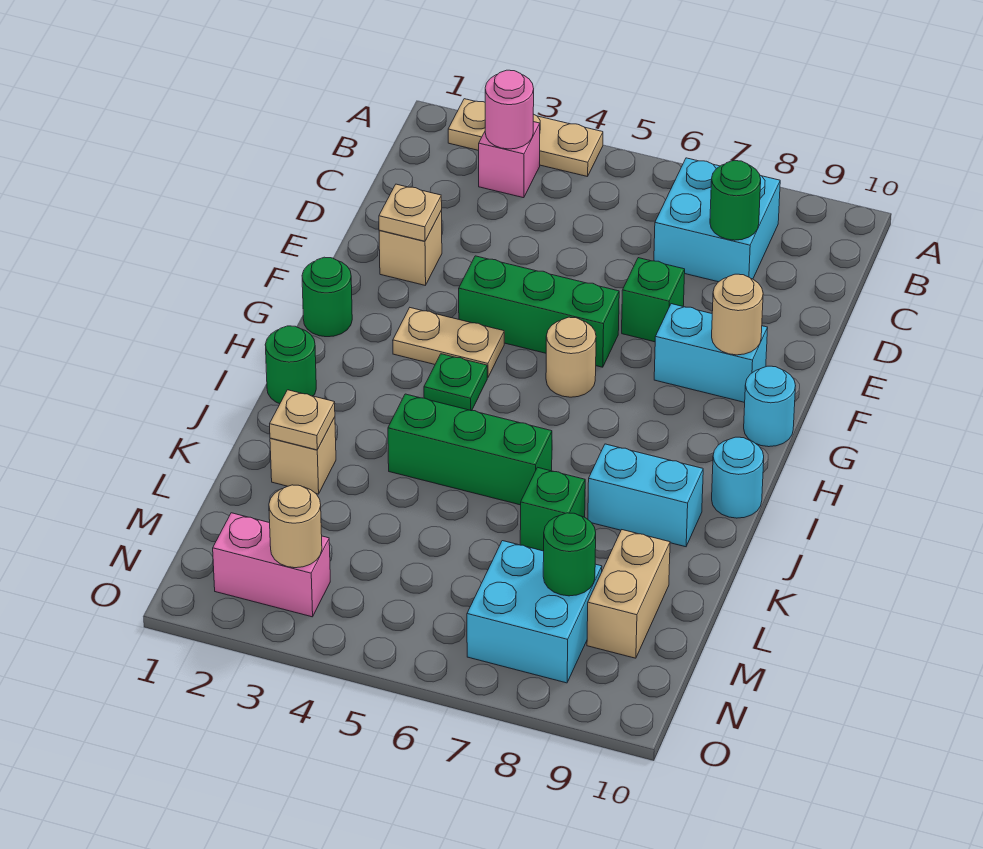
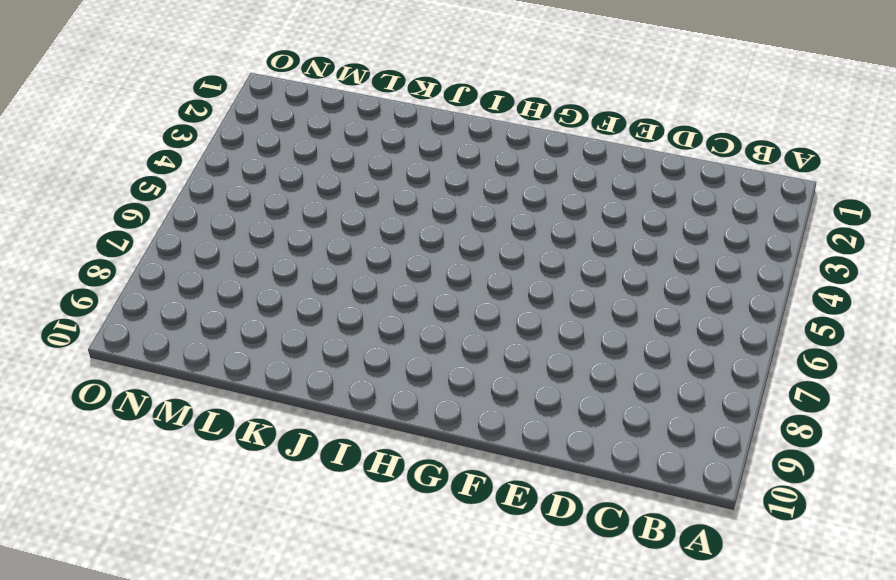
none -> tan plate A2:A4 level 1
none -> pink brick B3 level 1
none -> cyan brick B7:C8 level 1

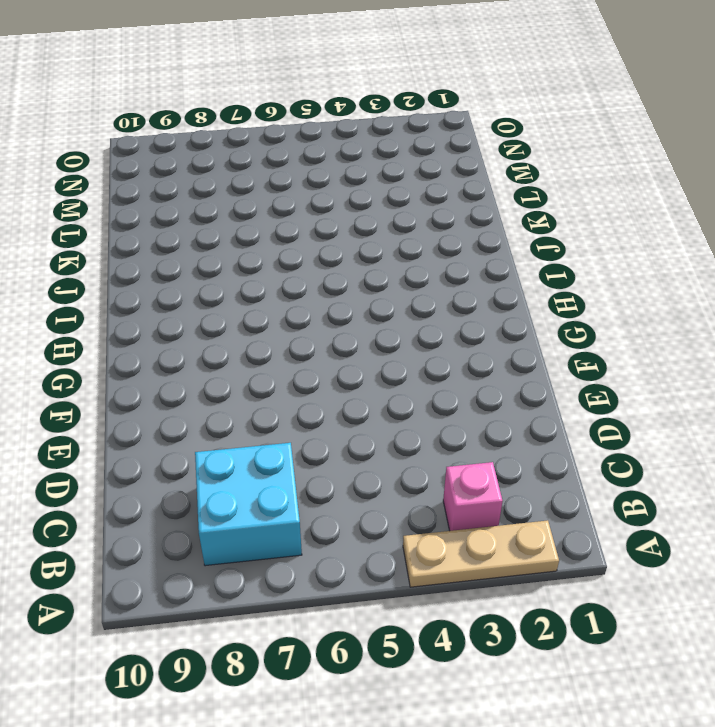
none -> tan brick E2 level 1
none -> green brick E7 level 1
none -> green brick F4:F6 level 1

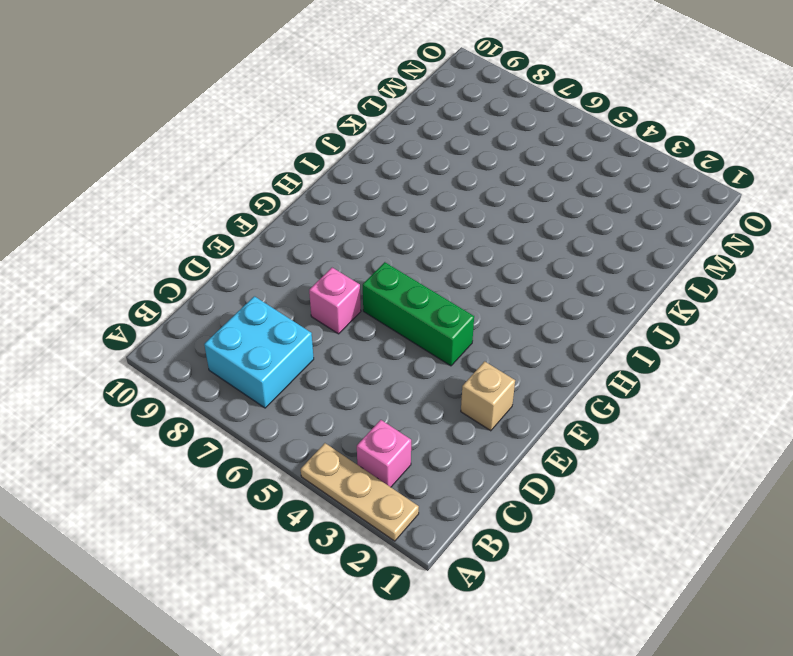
pink brick E7 level 1 -> green brick E7 level 1
none -> cyan brick F8:F9 level 1
none -> green round brick G1 level 1
none -> tan plate G3:G4 level 1

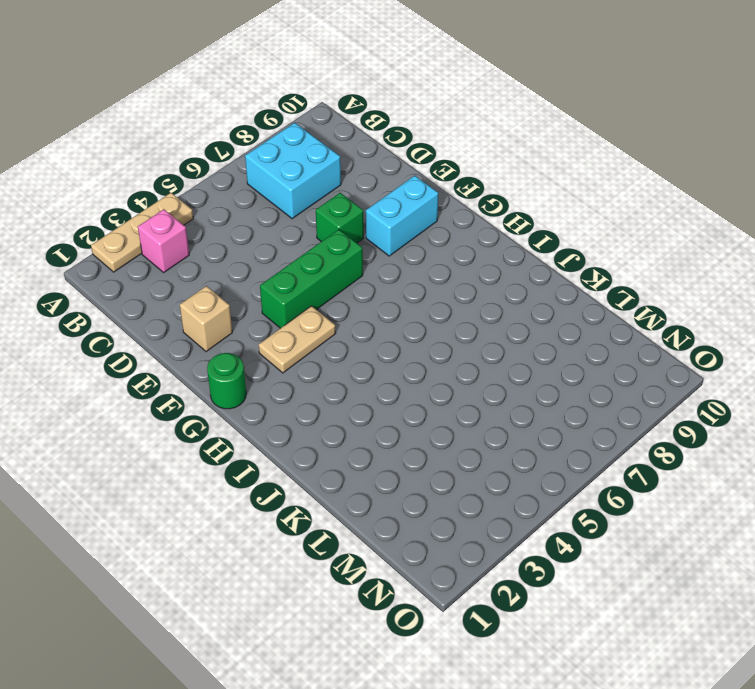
none -> tan round brick G6 level 1
none -> cyan round brick G10 level 1
none -> green plate H4 level 1

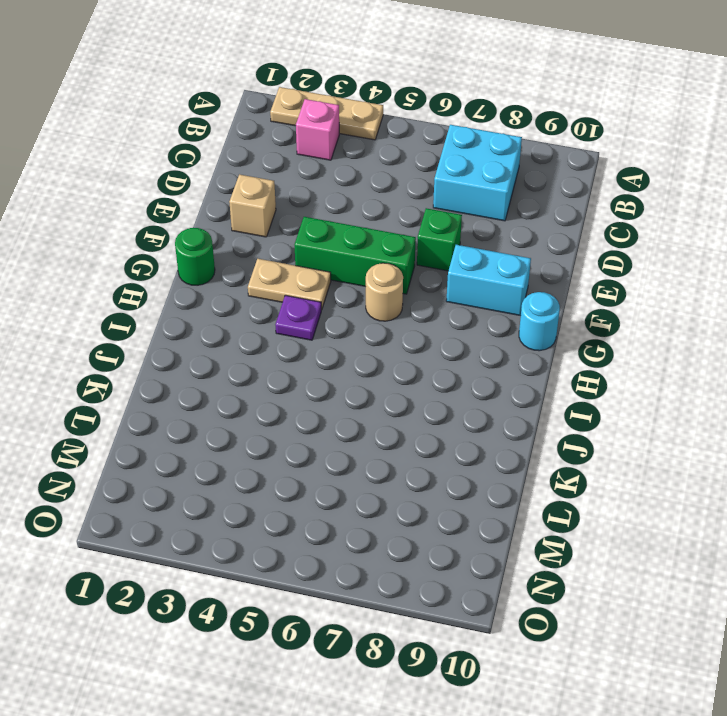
purple plate H4 level 1 -> green plate H4 level 1
none -> green round brick I1 level 1
none -> cyan round brick I10 level 1
none -> green brick J4:J6 level 1

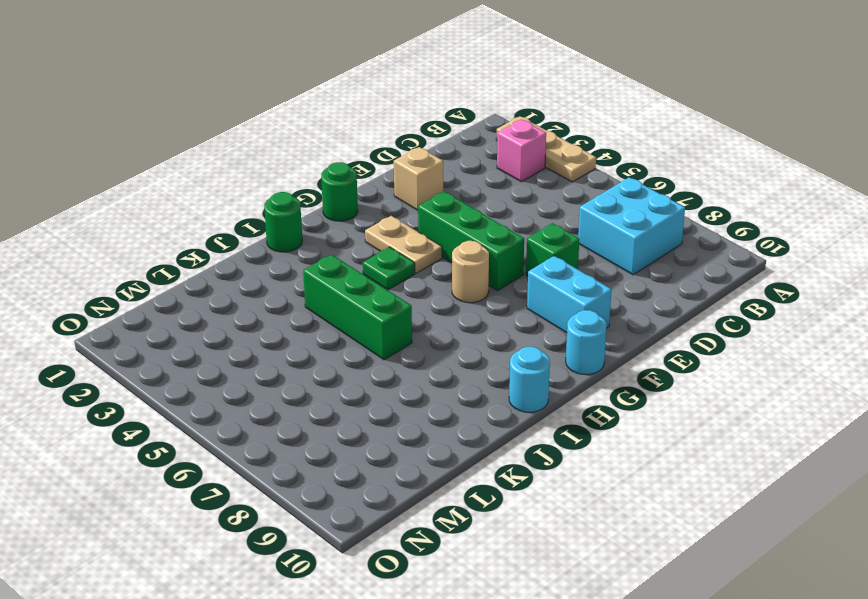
none -> cyan brick J8:J9 level 1
none -> tan brick K2 level 1
none -> green brick K7 level 1

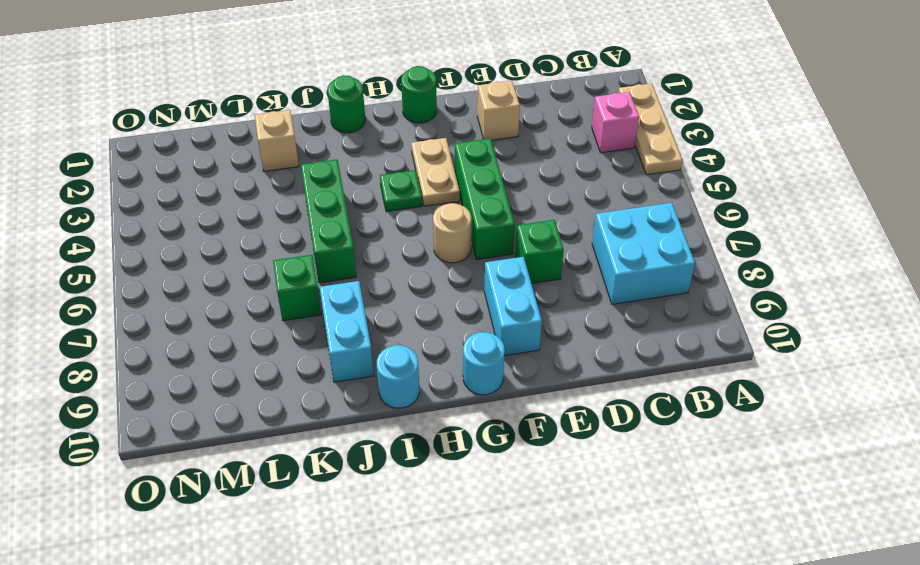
none -> tan brick L9:M9 level 1
none -> cyan brick M7:N8 level 1
none -> pink brick N2:N3 level 1

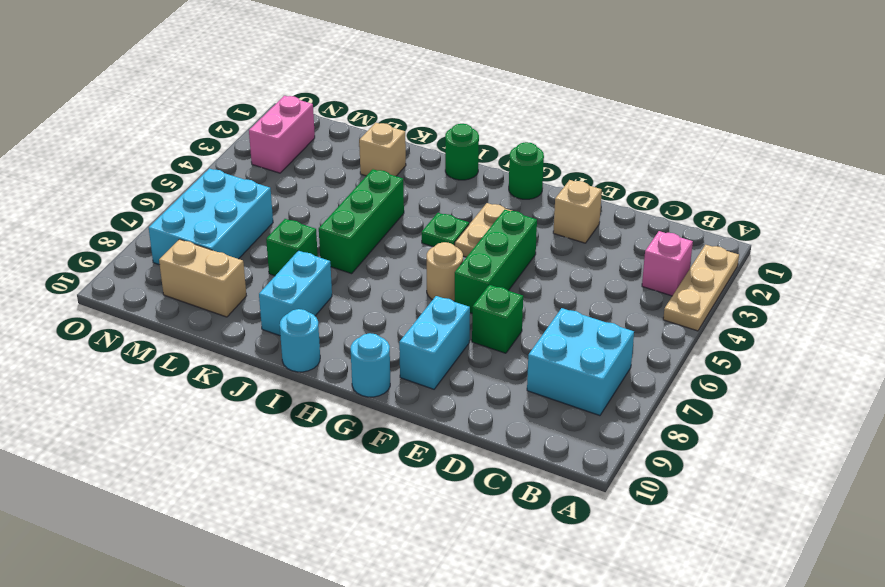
cyan brick M6:N8 level 1 -> cyan brick M7:N8 level 1
none -> pink round brick B3 level 2
none -> green round brick C8 level 2
none -> tan plate E2 level 2

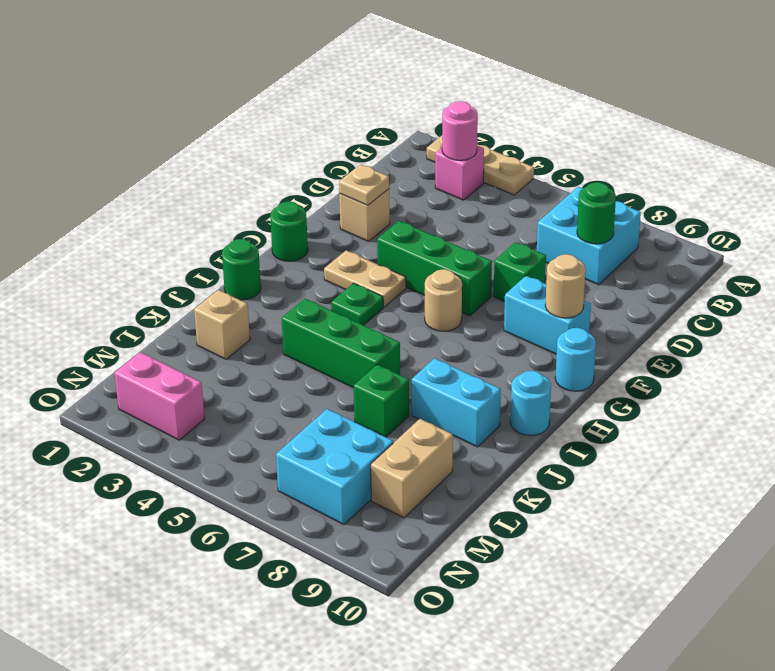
none -> tan plate K2 level 2
none -> green round brick M8 level 2
none -> tan round brick N3 level 2

